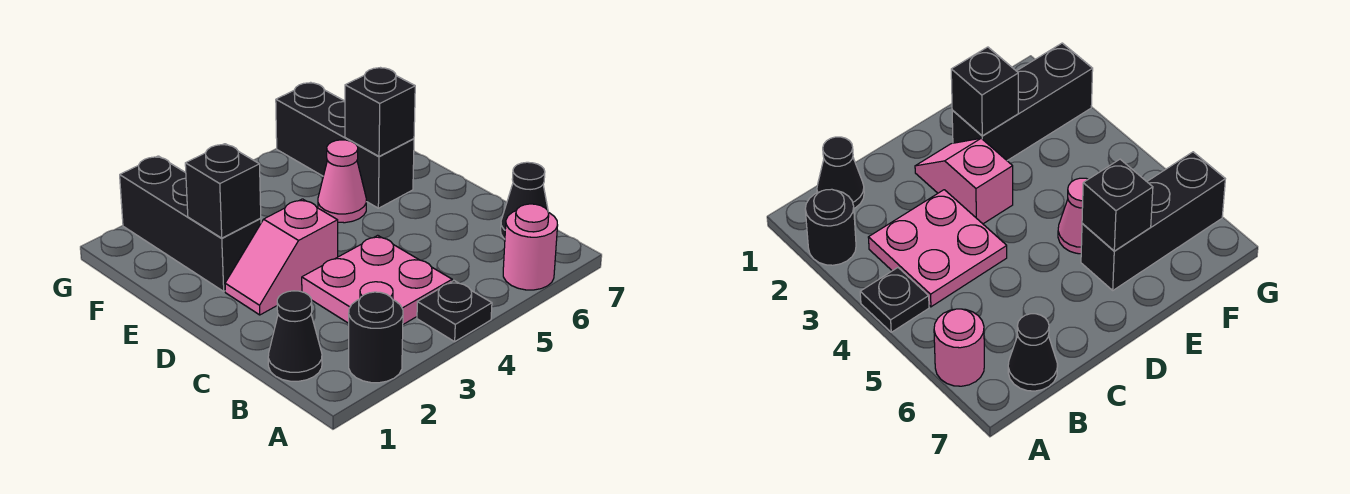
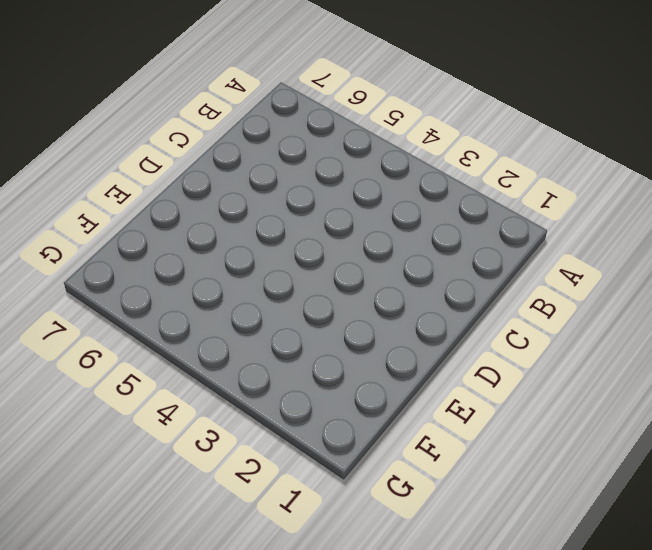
none -> black round brick A2 level 1
none -> black plate A4 level 1
none -> pink round brick A6 level 1

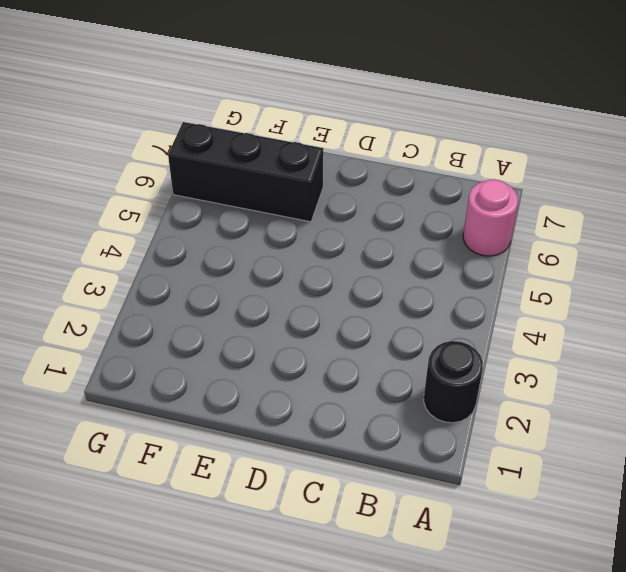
none -> black plate A4 level 1
none -> black cone B1 level 1
none -> pink plate B3:C4 level 1

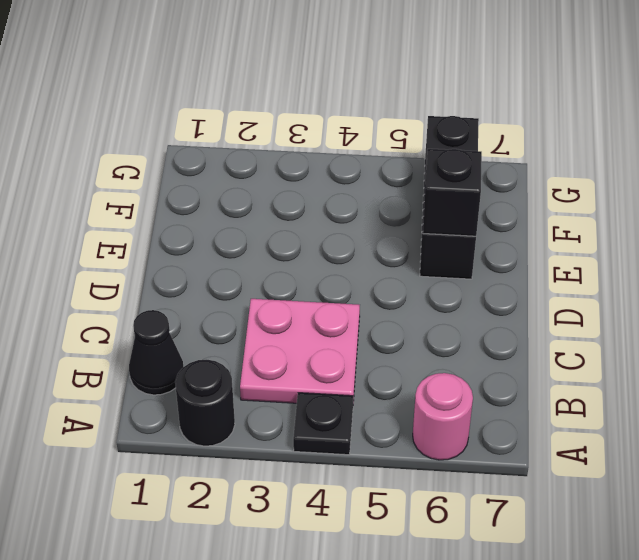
none -> black cone B7 level 1
none -> pink slope D2:D3 level 1 top 3
none -> black brick E2:G2 level 1

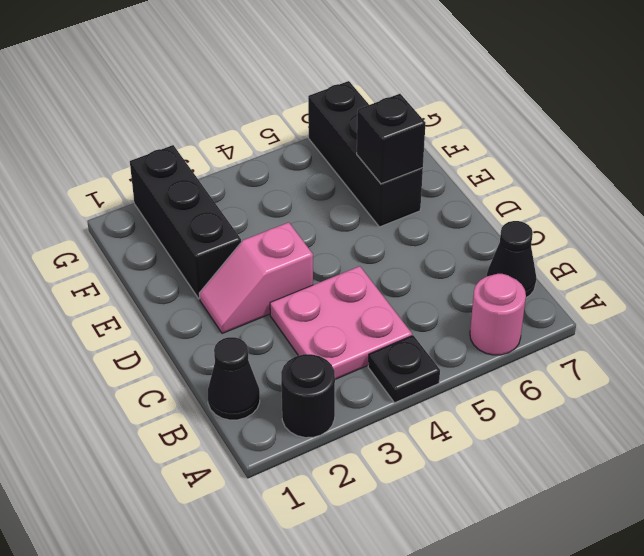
none -> pink cone E5 level 1
none -> black brick E2 level 2

